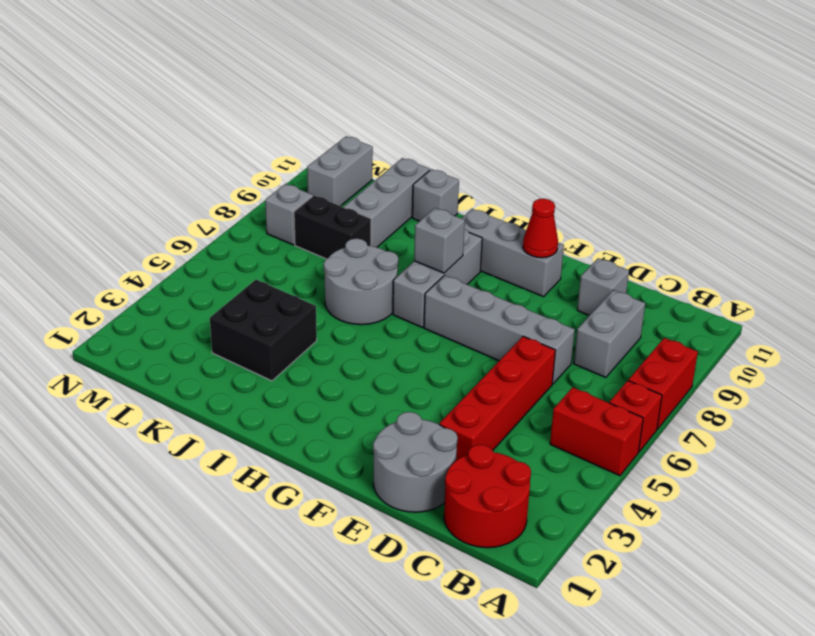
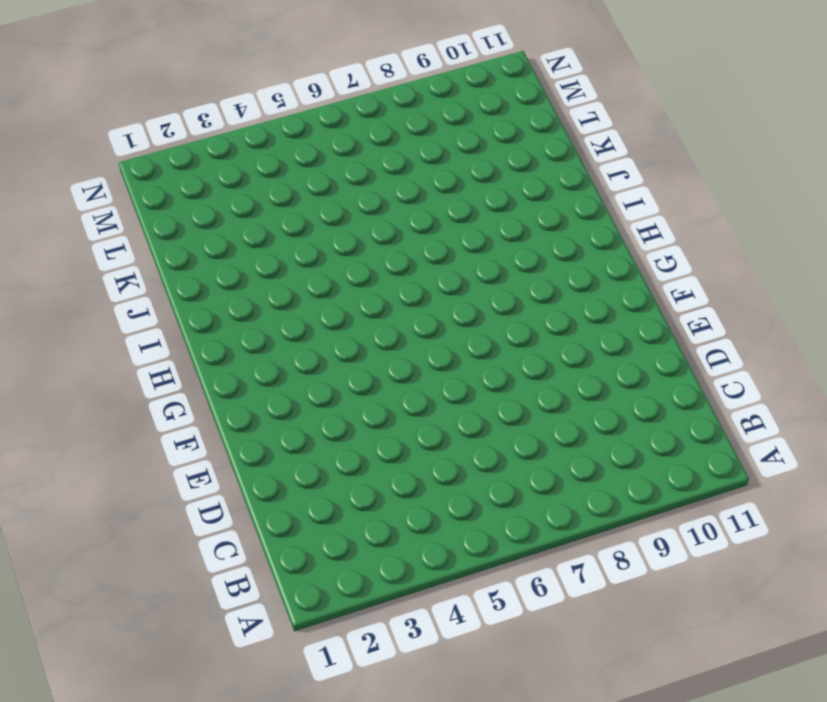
none -> red brick A5:B5 level 1
none -> red brick A6 level 1
none -> red brick A7:A8 level 1

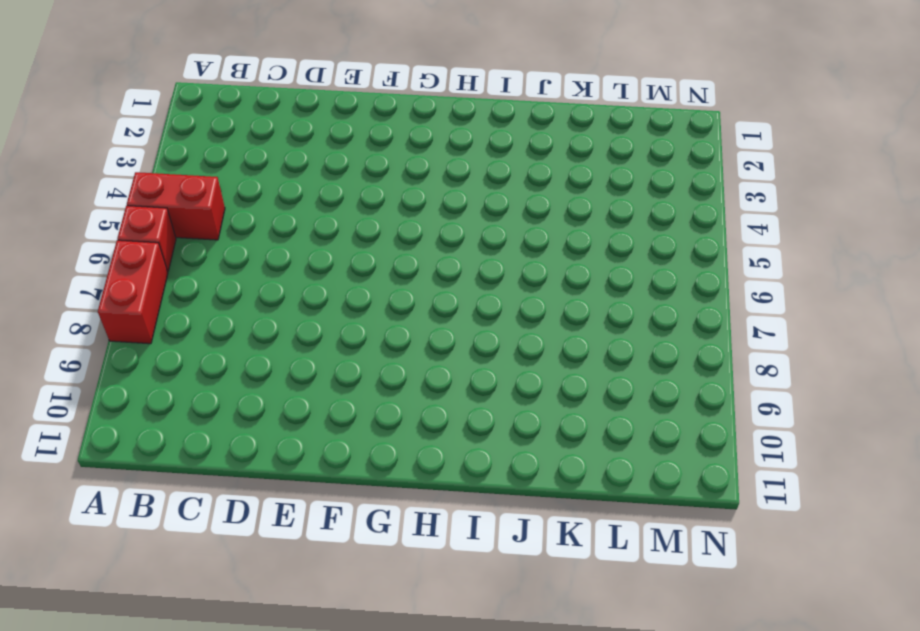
none -> red round brick B1:C2 level 1
none -> grey brick C8:C9 level 1
none -> grey round brick D1:E2 level 1

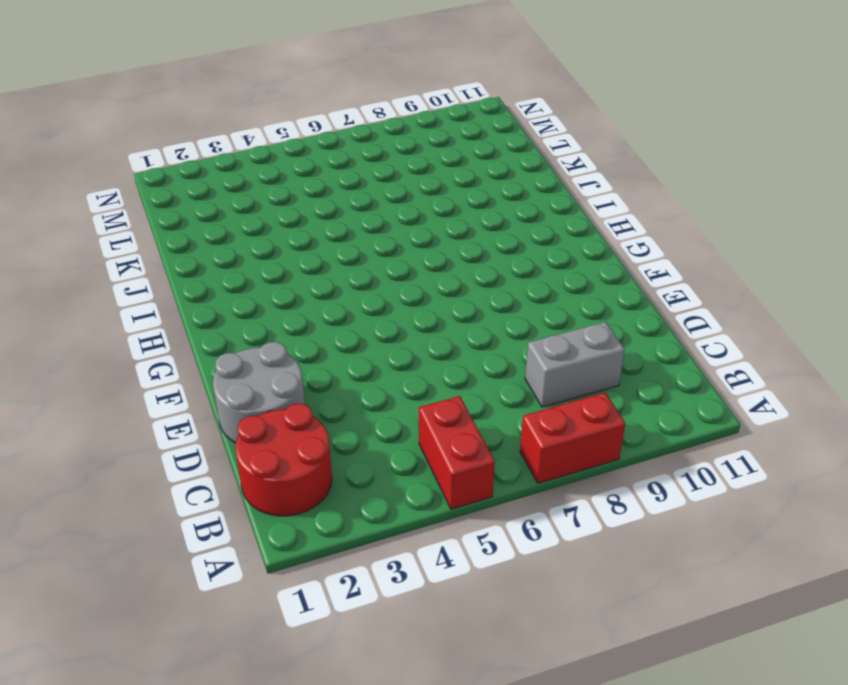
none -> red brick A6 level 1
none -> red brick D3:D6 level 1
none -> grey brick D7:G7 level 1

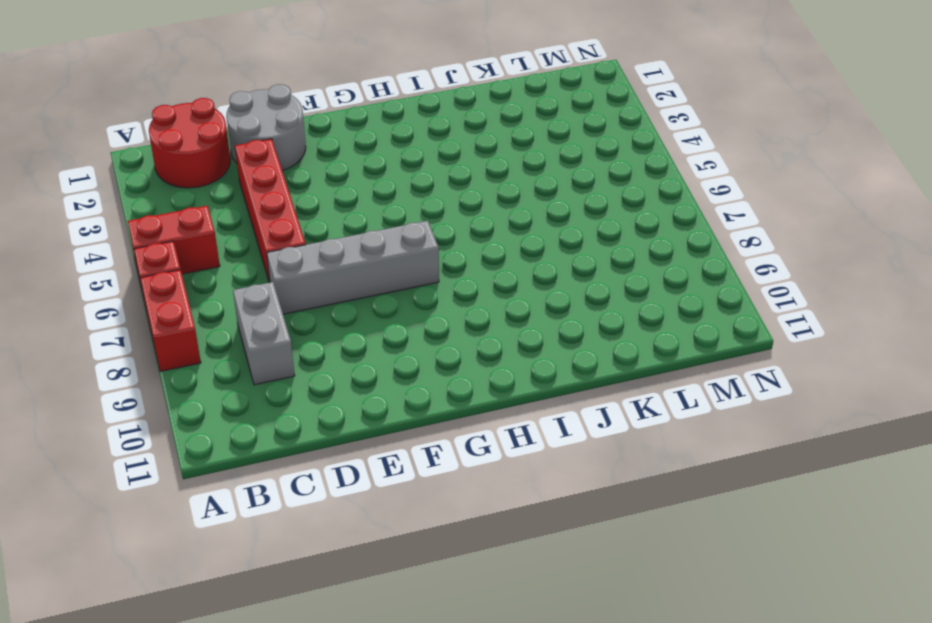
none -> grey brick D10 level 1
none -> grey brick F10:H10 level 1
none -> grey brick H7:H9 level 1

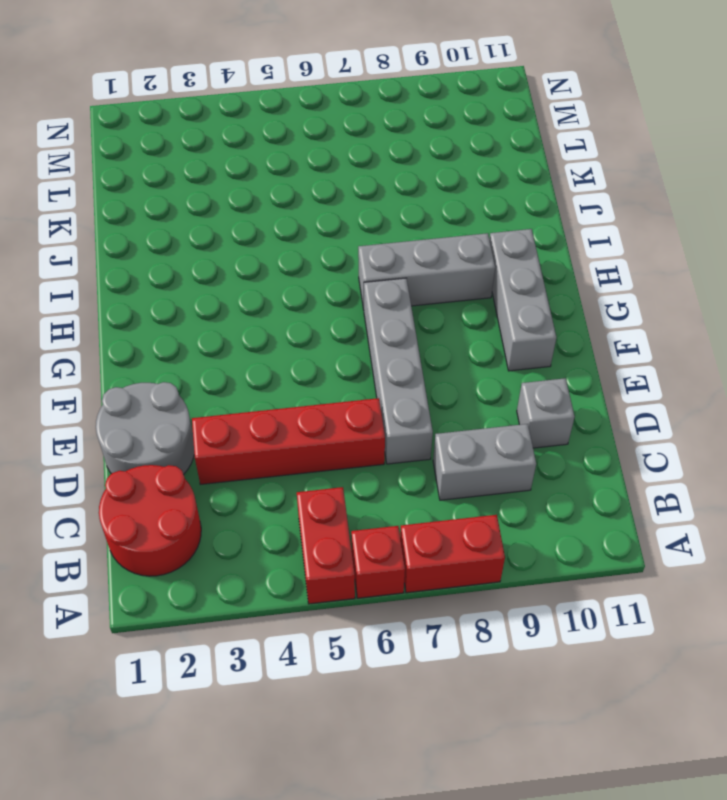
none -> grey round brick I6:J7 level 1
none -> black brick J3:K4 level 1
none -> grey brick J11 level 1

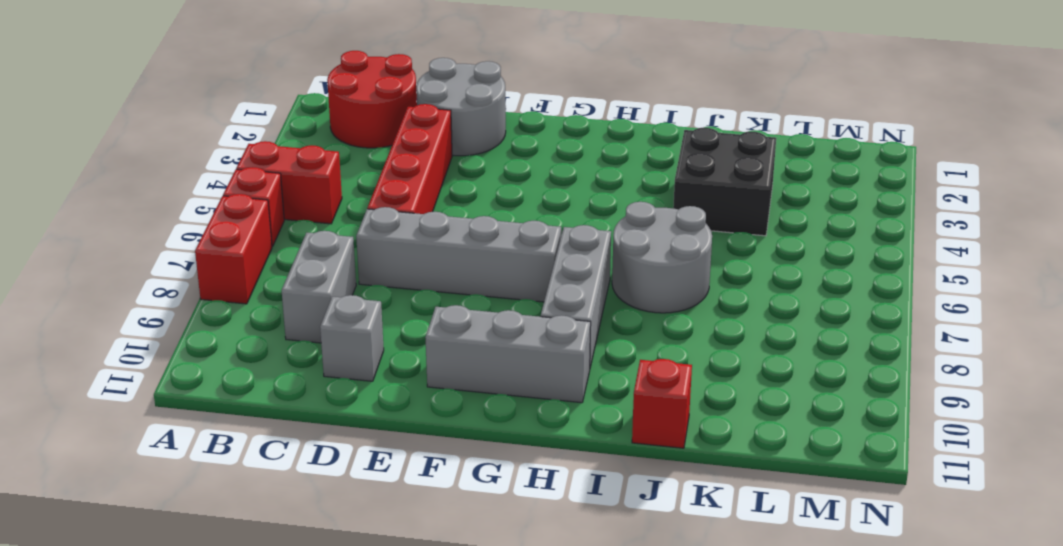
red brick J11 level 1 -> grey brick J11 level 1
none -> black brick K8:L8 level 1
none -> grey brick K9:K11 level 1
none -> grey brick M8 level 1

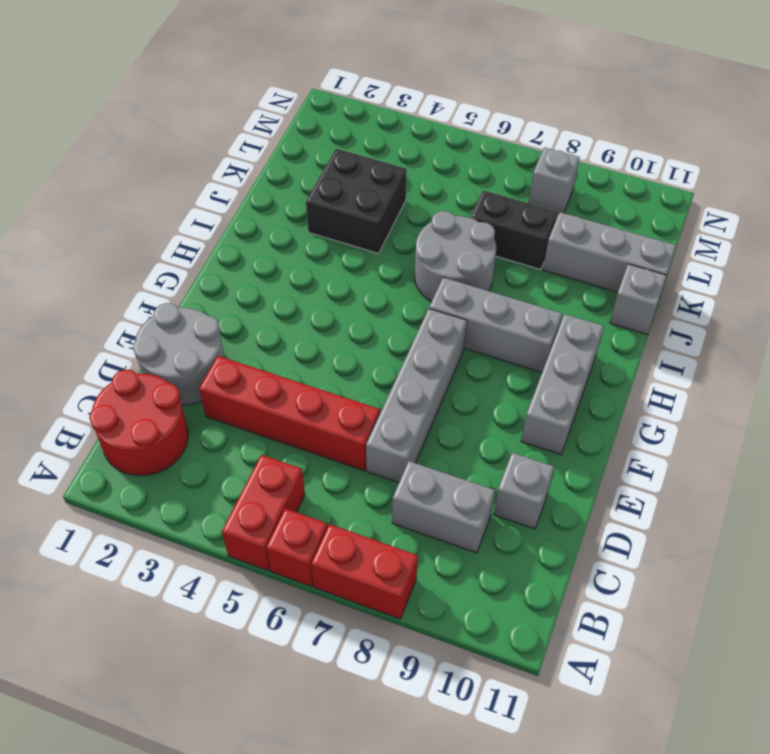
black brick K7:K8 level 1 -> black brick K8:L8 level 1
none -> grey brick M10:M11 level 1
none -> red cone F10 level 2
none -> grey brick H8 level 2

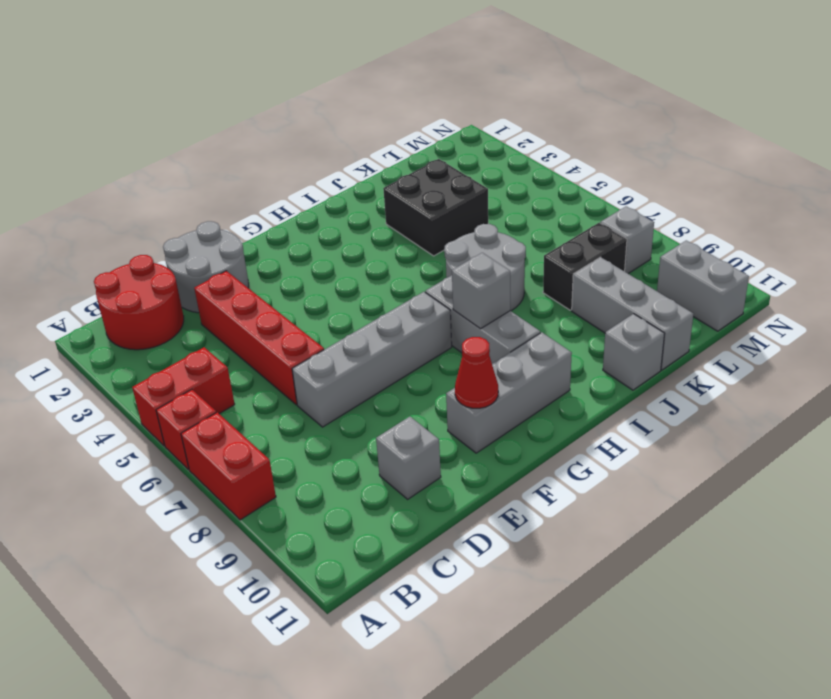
none -> grey brick C8:C9 level 1

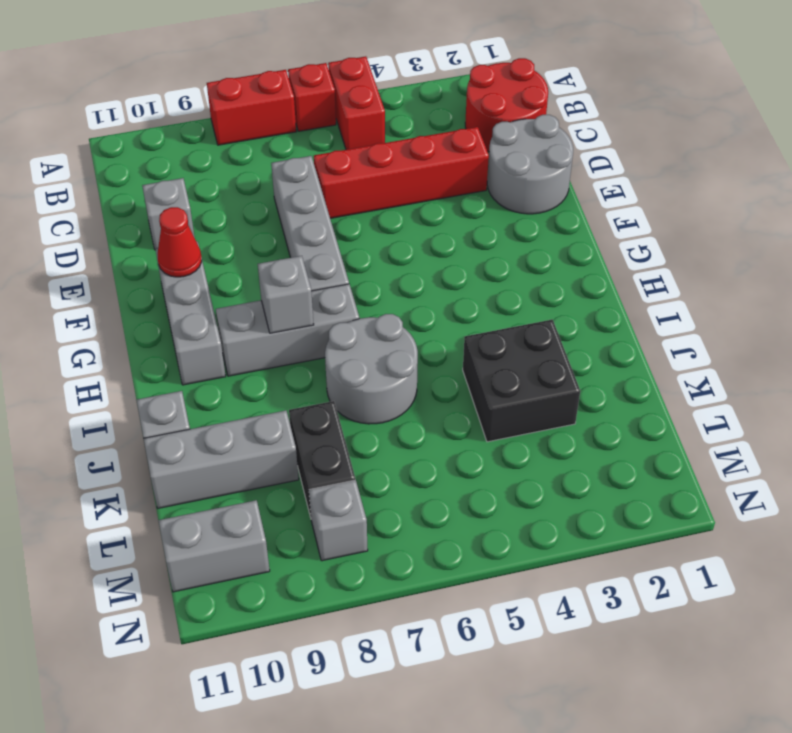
none -> grey brick C8:C9 level 1

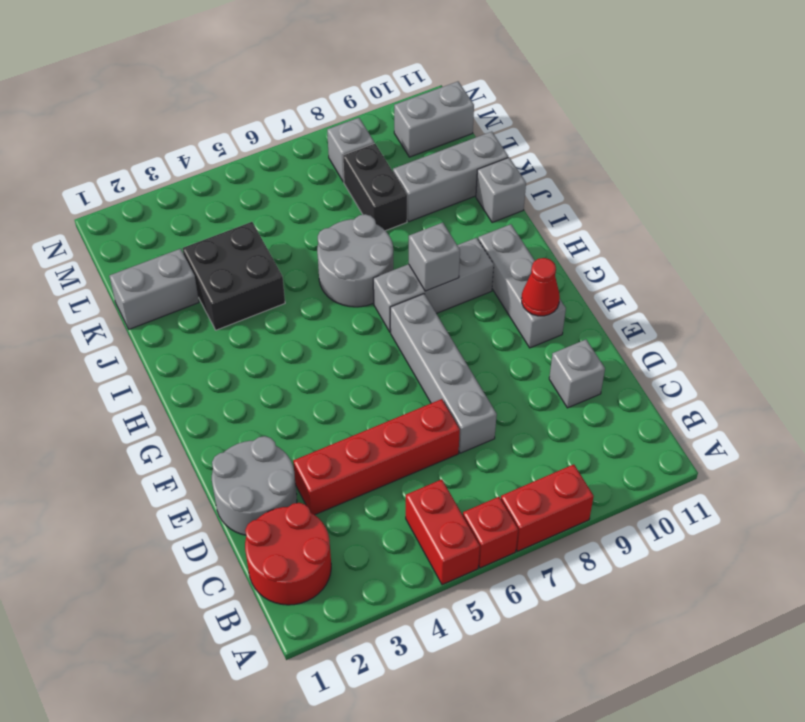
grey brick K1:K2 level 1 -> grey brick C8:C9 level 1

